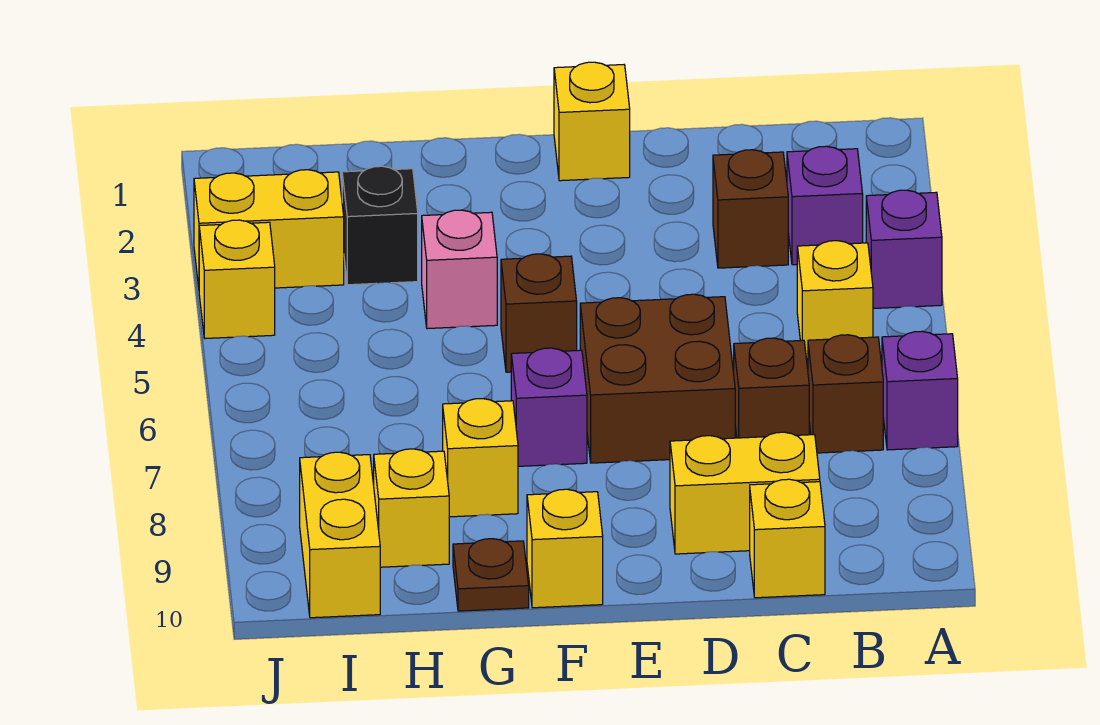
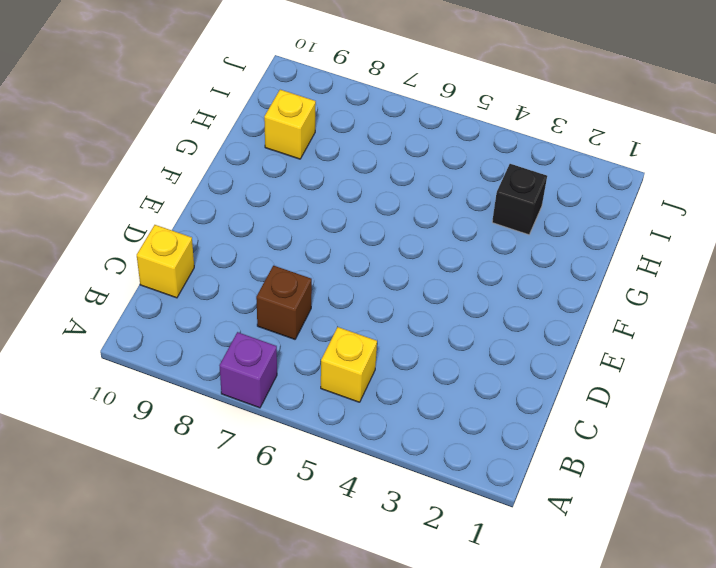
none -> purple brick A4 level 1
none -> purple brick B3 level 1
none -> brown brick B7 level 1

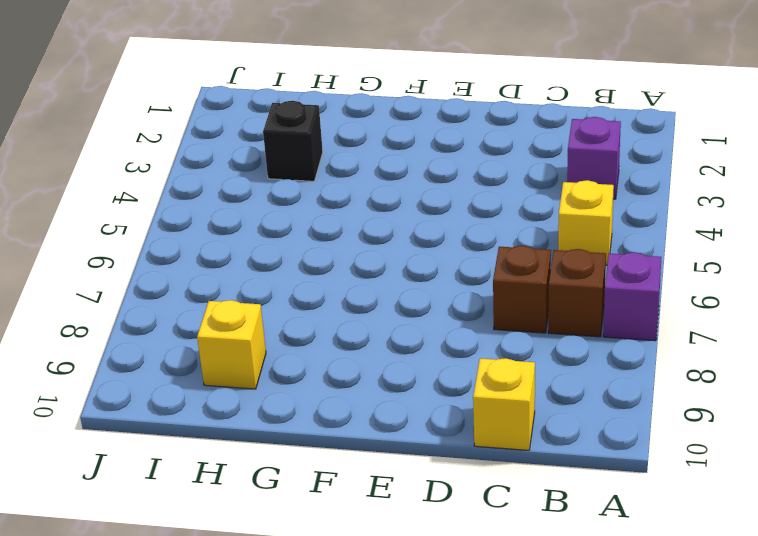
none -> purple brick A4 level 1
none -> brown brick C3 level 1
none -> yellow brick C9:D9 level 1

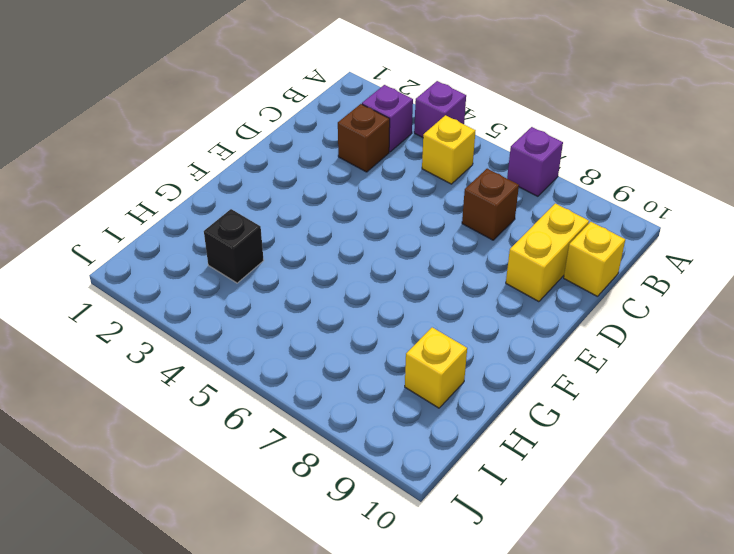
none -> brown brick B7 level 1
none -> brown brick D6:E7 level 1
none -> yellow brick E1 level 1

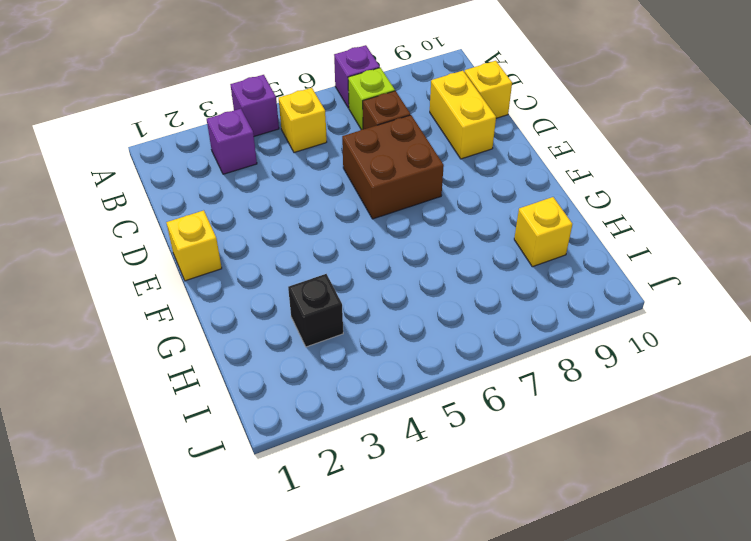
lime brick B7 level 1 -> brown brick B7 level 1
none -> brown brick C3 level 1
none -> brown brick F5 level 1
none -> purple brick F7 level 1

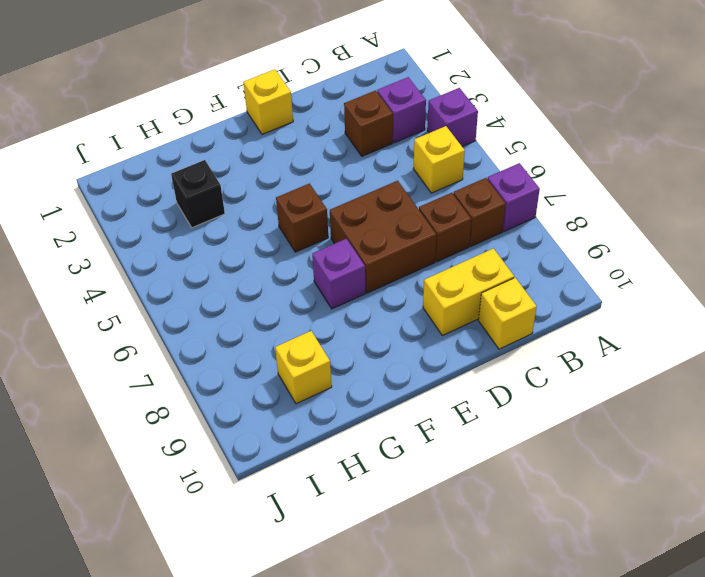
none -> yellow brick F10 level 1
none -> pink brick G4 level 1
none -> yellow brick G8 level 1

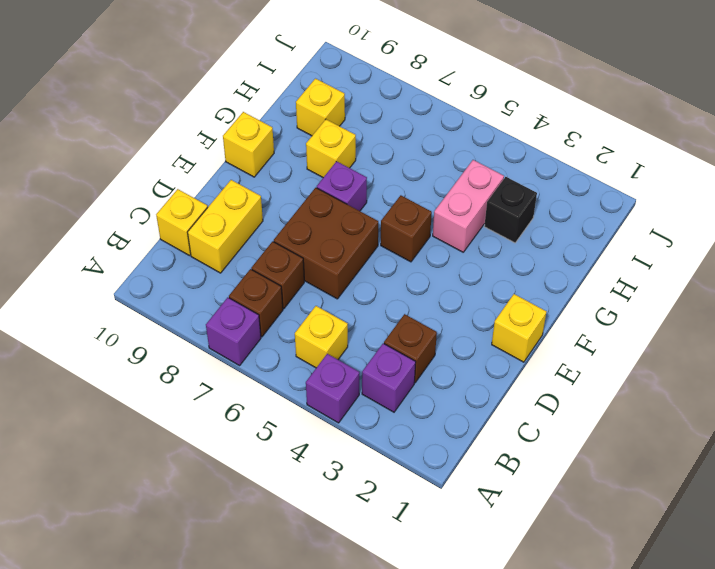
pink brick G4:H4 level 1 -> pink brick G4 level 1
none -> brown plate G10 level 1
none -> yellow brick I3:J3 level 1
none -> yellow brick I9:I10 level 1

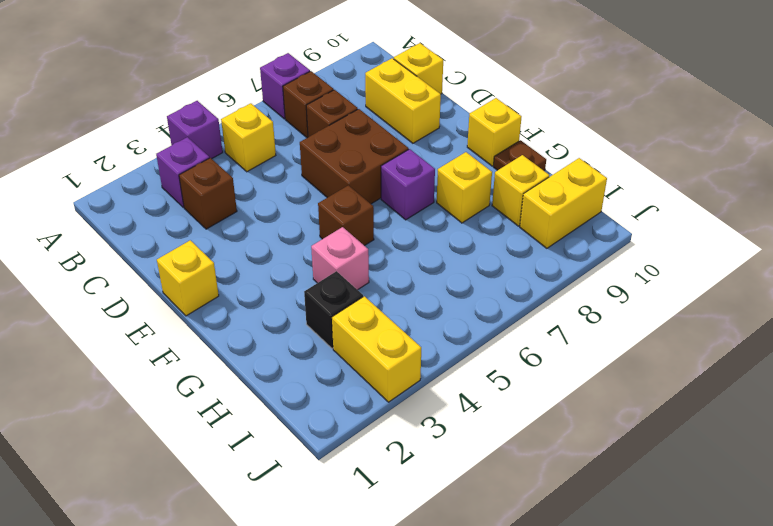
none -> yellow brick J4 level 1

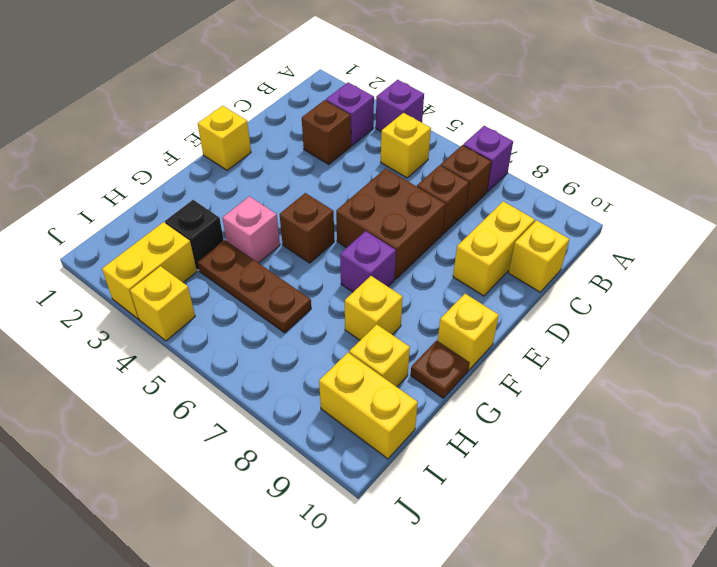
brown plate H4:H6 level 1 -> none

